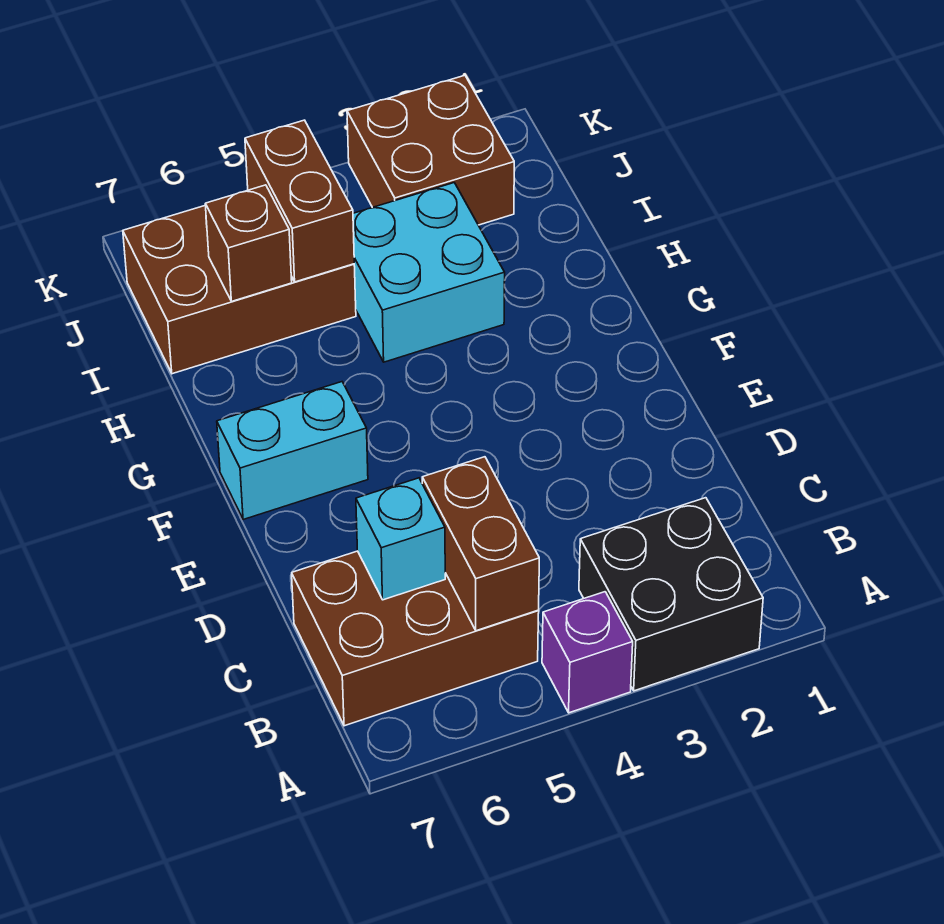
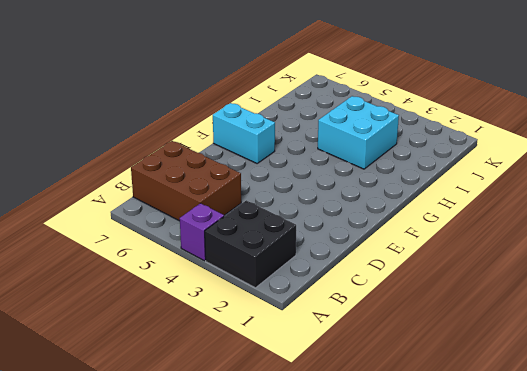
none -> brown brick I5:J7 level 1
none -> brown brick J2:K3 level 1

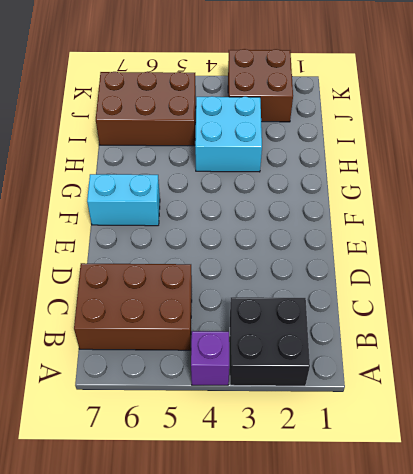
none -> brown brick B5:C5 level 2
none -> cyan brick C6 level 2

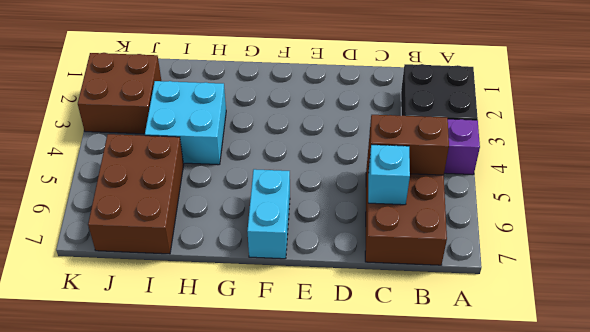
none -> brown brick I5:J5 level 2
none -> brown brick I6 level 2

